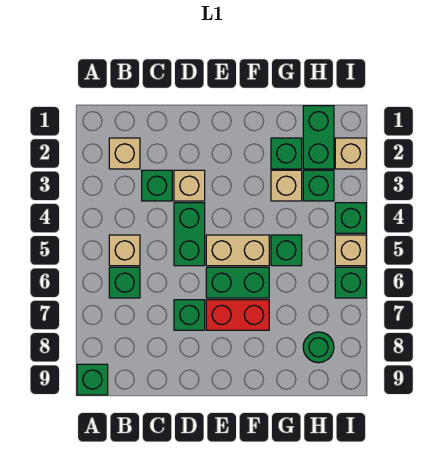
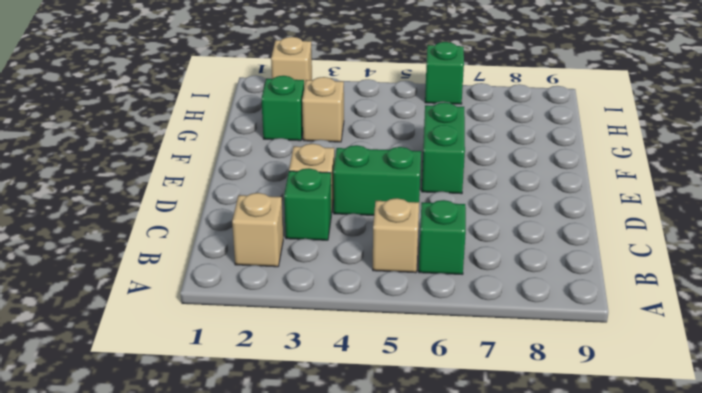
none -> green brick A9 level 1
none -> green brick D7 level 1
none -> tan brick E5:F5 level 1

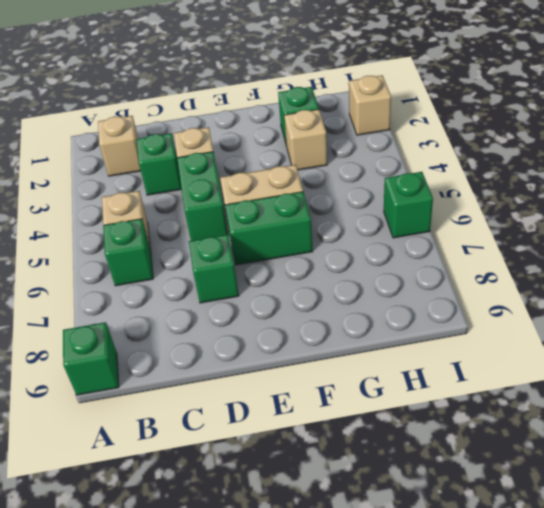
none -> red brick E7:F7 level 1
none -> green brick G5 level 1
none -> green brick H1:H2 level 1

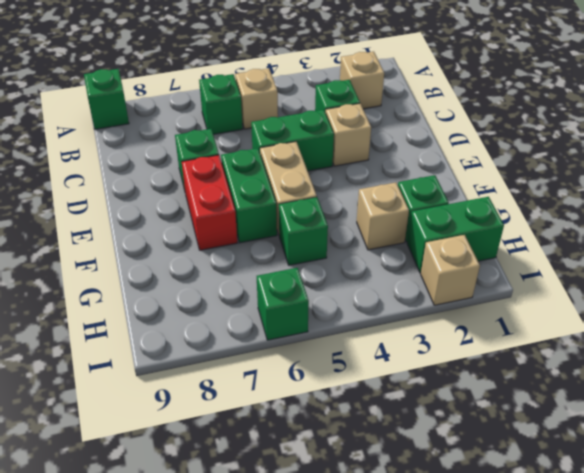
none -> green brick H3 level 1
none -> green round brick H8 level 1
none -> green brick I4 level 1

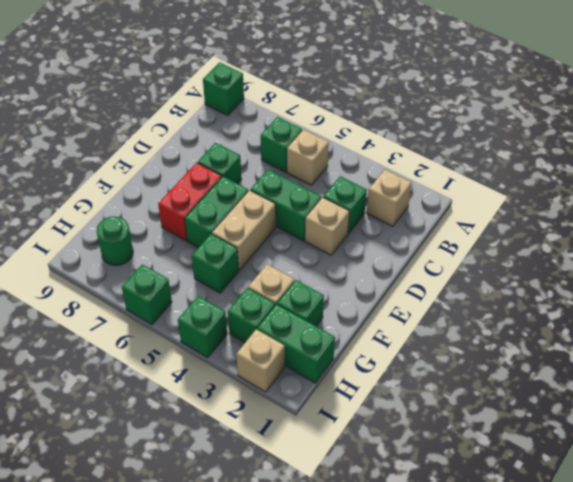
none -> tan brick I5 level 1

